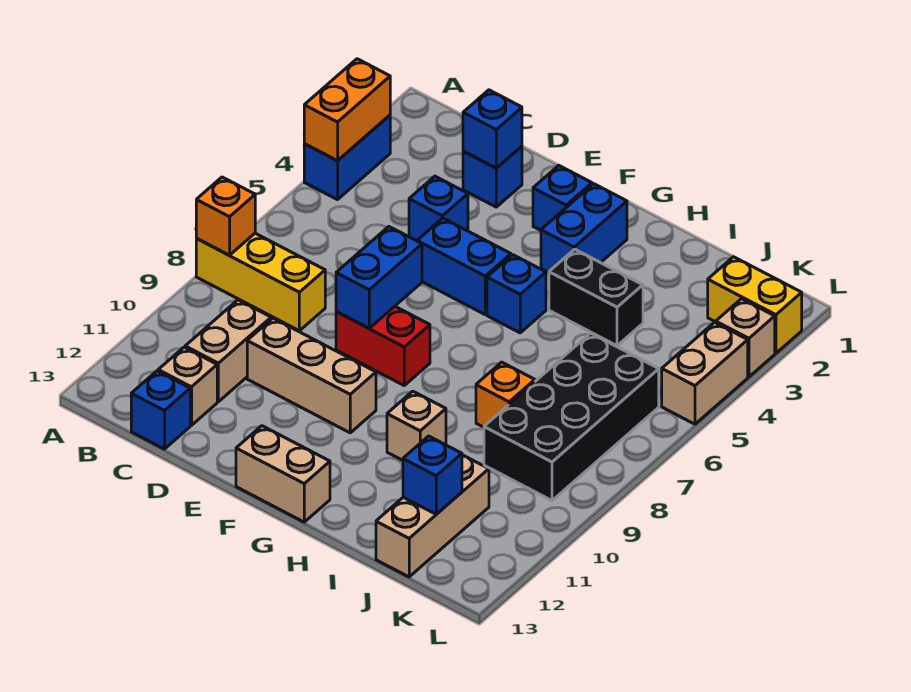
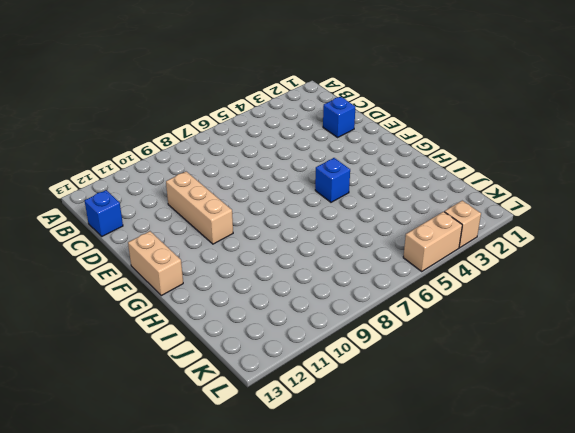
none -> blue brick A3:A4 level 1
none -> yellow brick A8:C8 level 1
none -> tan brick C10:C11 level 1

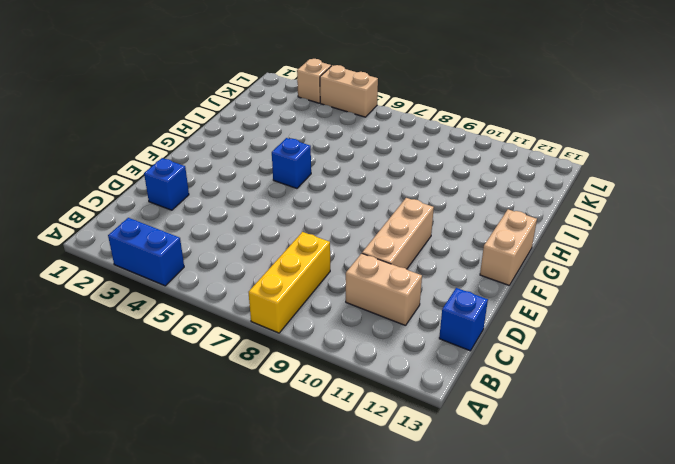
none -> tan brick C12 level 1
none -> blue brick D4 level 1
none -> blue brick E5:F5 level 1

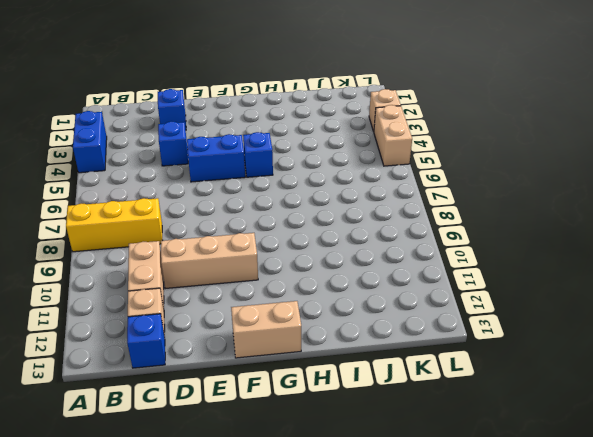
none -> red brick E8:F8 level 1
none -> blue brick F2 level 1
none -> blue brick G2:G3 level 1

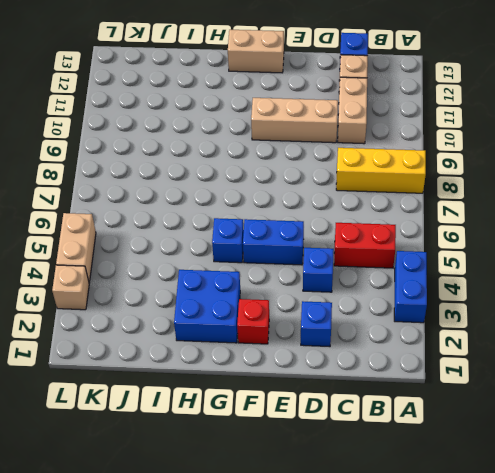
red brick B5:C5 level 1 -> red brick E8:F8 level 1
red brick F2 level 1 -> blue brick F2 level 1
blue brick G2:H3 level 1 -> blue brick G2:G3 level 1
none -> black brick H4:I4 level 1
none -> tan brick H10 level 1
none -> orange brick I8 level 1

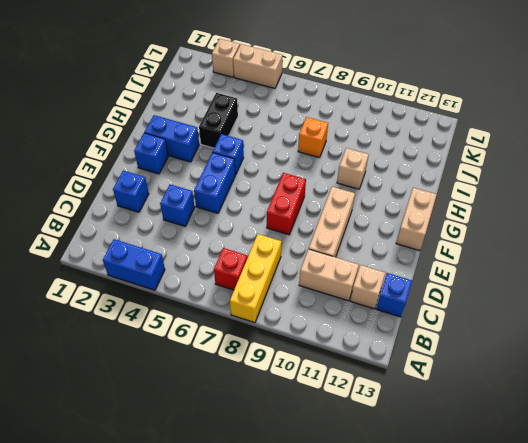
red brick B7 level 1 -> none
none -> black brick J6:K9 level 1
none -> tan brick J11:J13 level 1
none -> yellow brick K2:L2 level 1

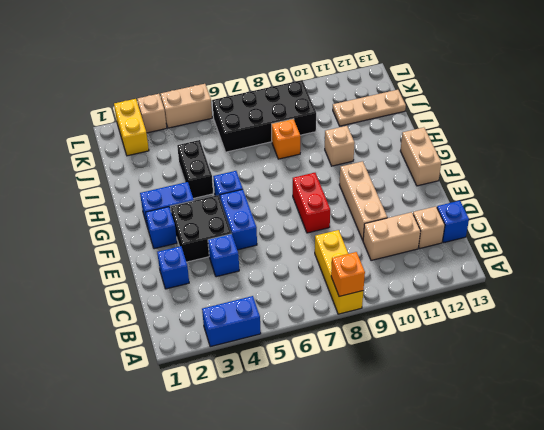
black brick E3:F4 level 1 -> none
tan plate J11:J13 level 1 -> tan brick J11:J13 level 1
none -> orange brick A3:A4 level 2
none -> blue brick D2 level 2
none -> blue brick E7:E8 level 2

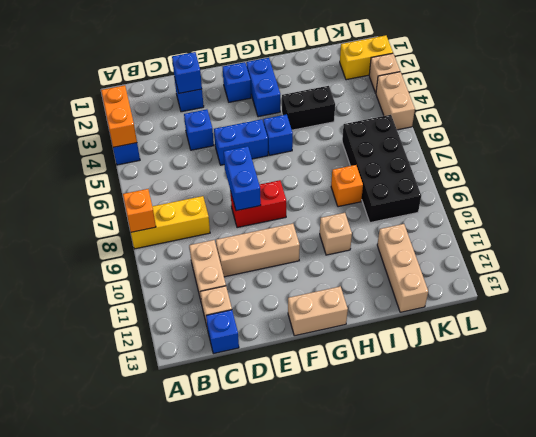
none -> blue brick J12 level 2

